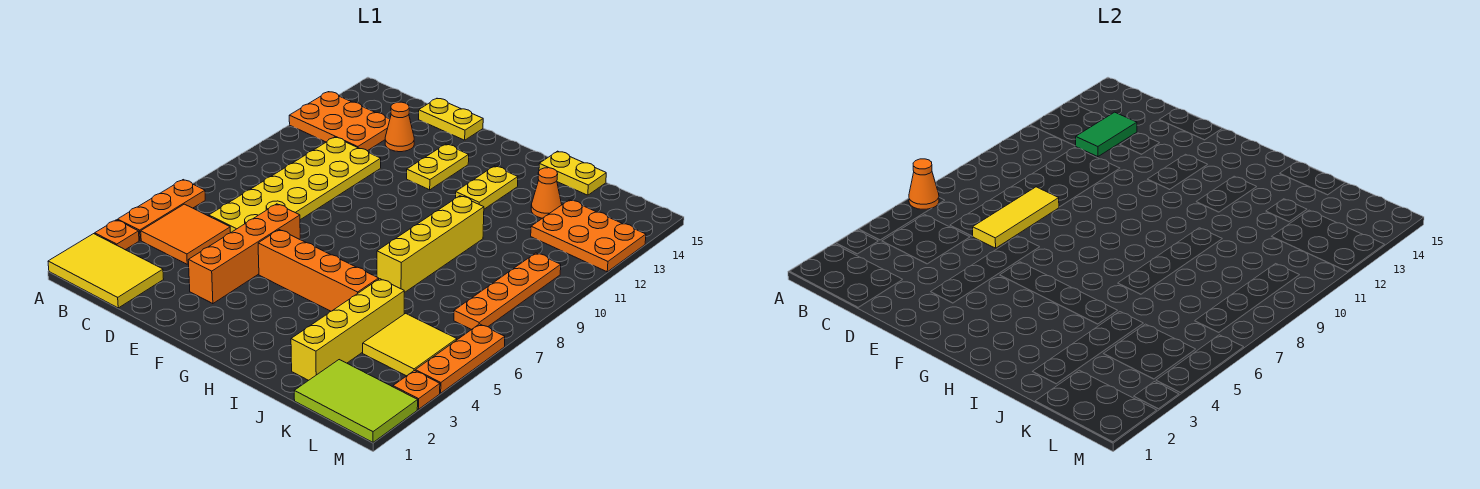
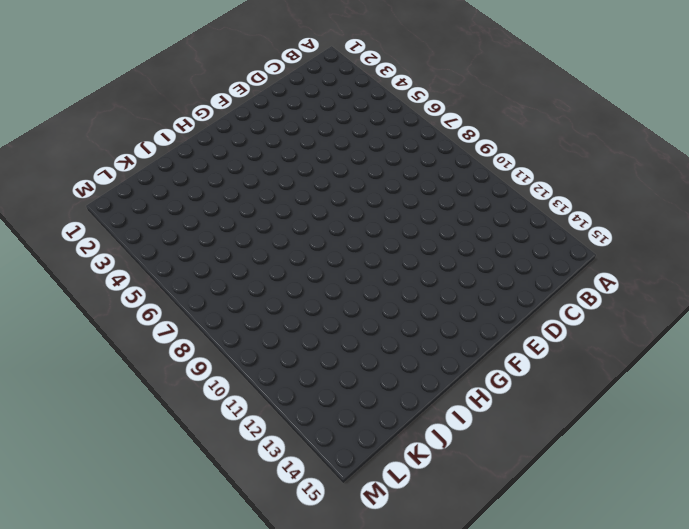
none -> yellow tile A1:C2 level 1
none -> orange plate A3 level 1
none -> orange plate A4:A6 level 1

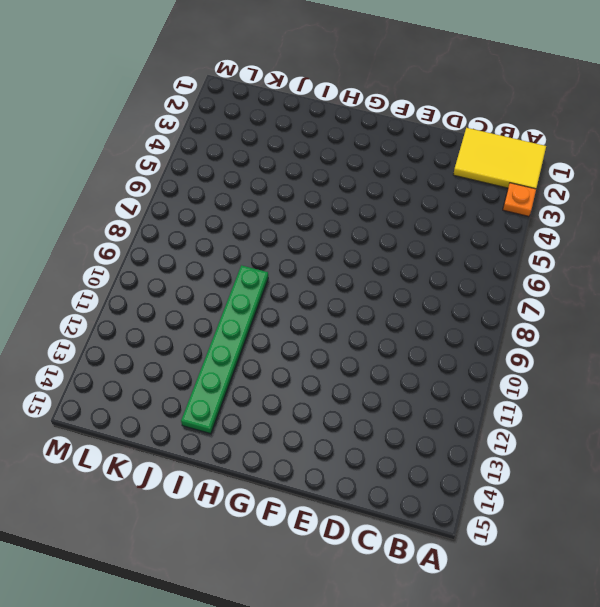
green plate I9:I14 level 1 -> yellow brick I7:I10 level 1
none -> orange plate A4:A6 level 1
none -> orange plate A12:C13 level 1
none -> orange tile B4:C5 level 1

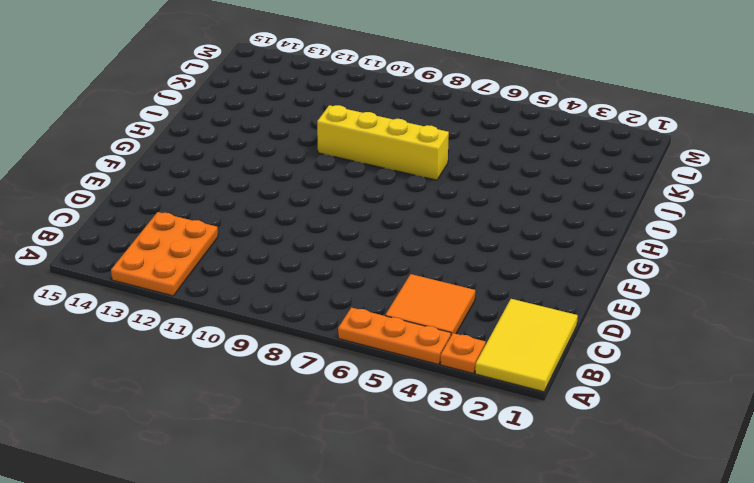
none -> yellow plate C6:D11 level 1
none -> orange cone D13 level 1
none -> yellow plate D15:E15 level 1

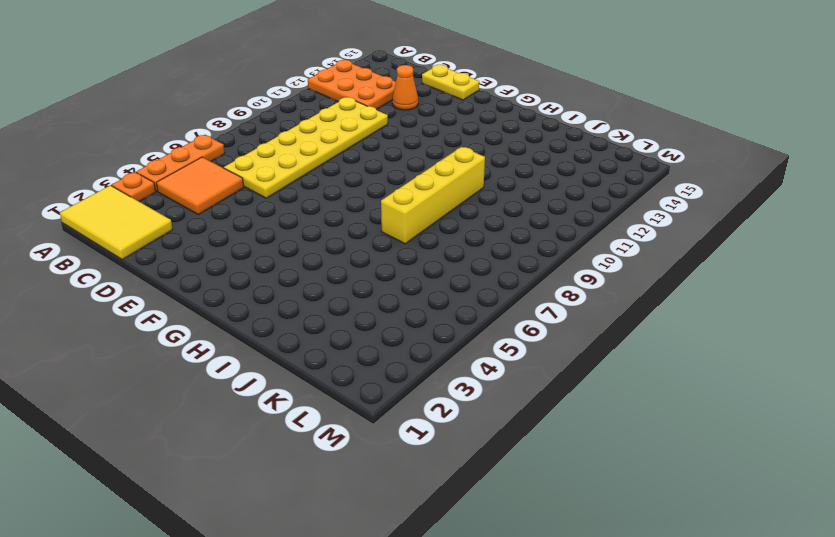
none -> orange brick E3:E6 level 1
none -> orange brick F5:I5 level 1
none -> yellow plate F12:F13 level 1

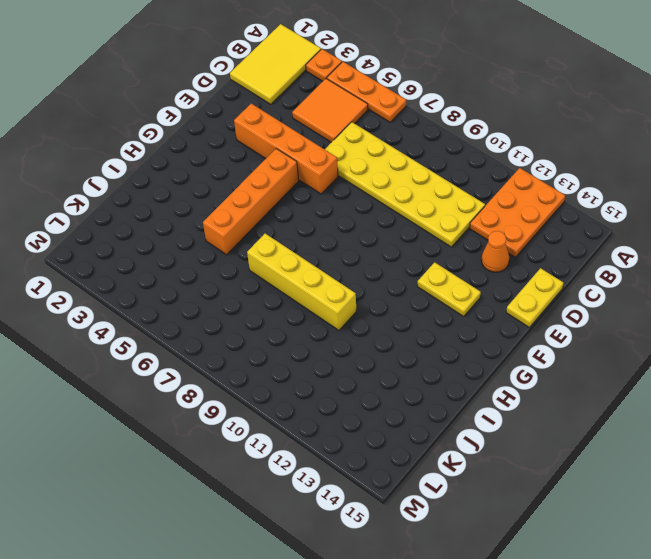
none -> yellow plate H12:H13 level 1
none -> yellow plate I15:J15 level 1
none -> yellow brick J2:J5 level 1

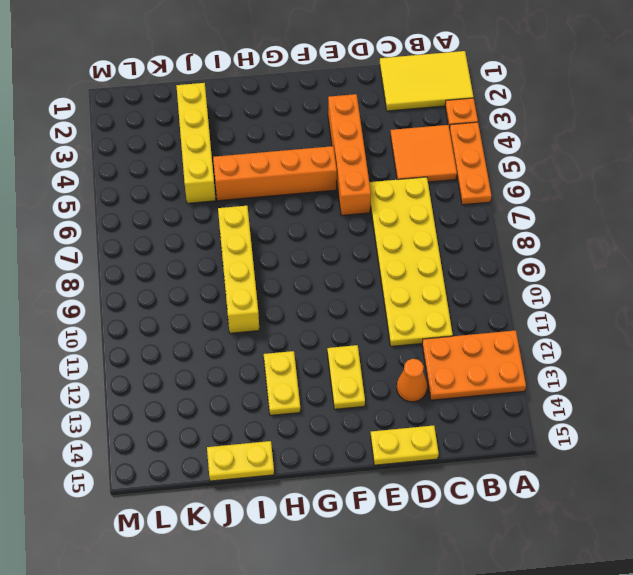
none -> orange cone J13 level 1
none -> lime tile K1:M2 level 1
none -> yellow tile K4:L5 level 1

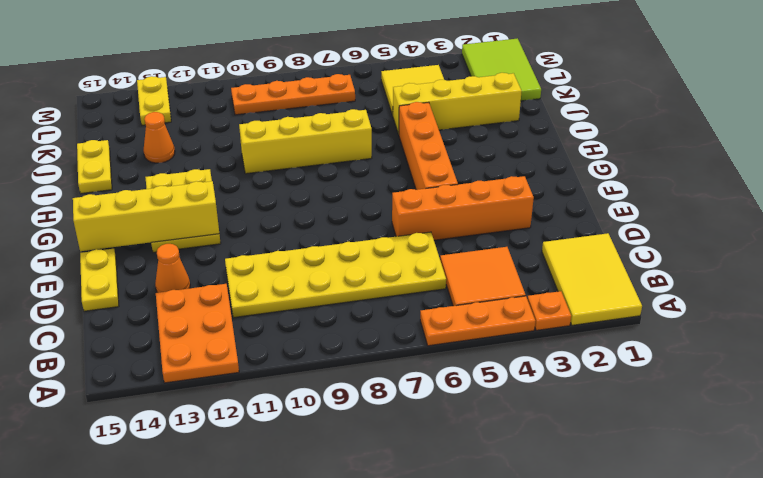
yellow brick F12:F15 level 2 -> none
yellow plate L13:M13 level 1 -> orange plate K12:M13 level 1
none -> orange plate M3 level 1
none -> orange plate M4:M6 level 1
none -> orange cone A6 level 2

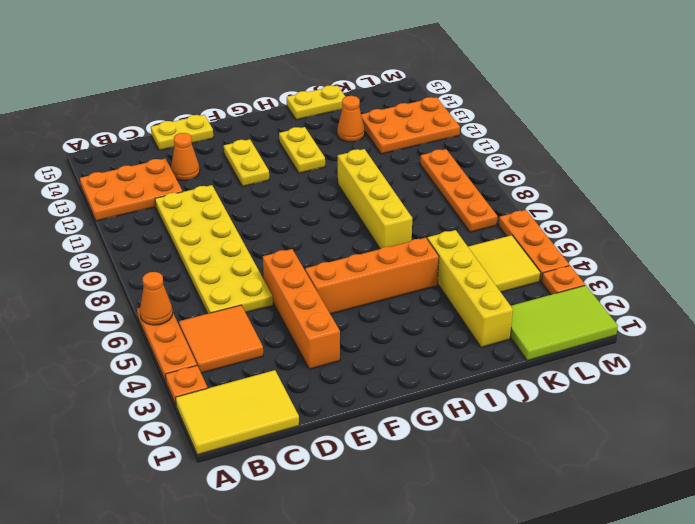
none -> green tile C12:C13 level 2
none -> yellow tile D6:D8 level 2

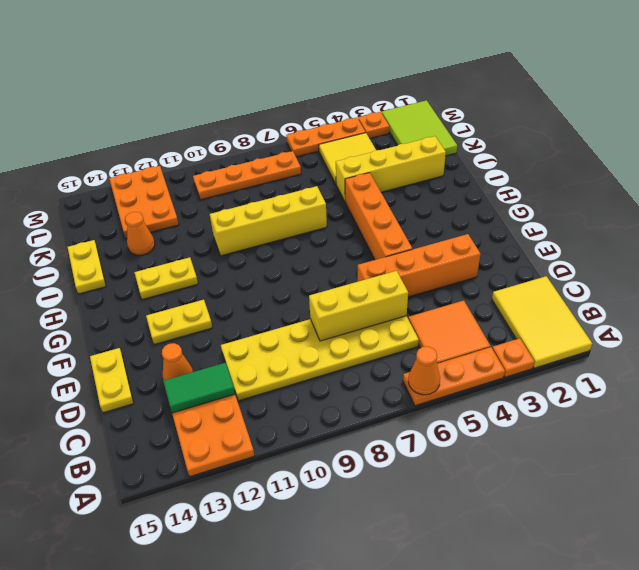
yellow brick D6:D8 level 2 -> yellow tile D6:D8 level 2

